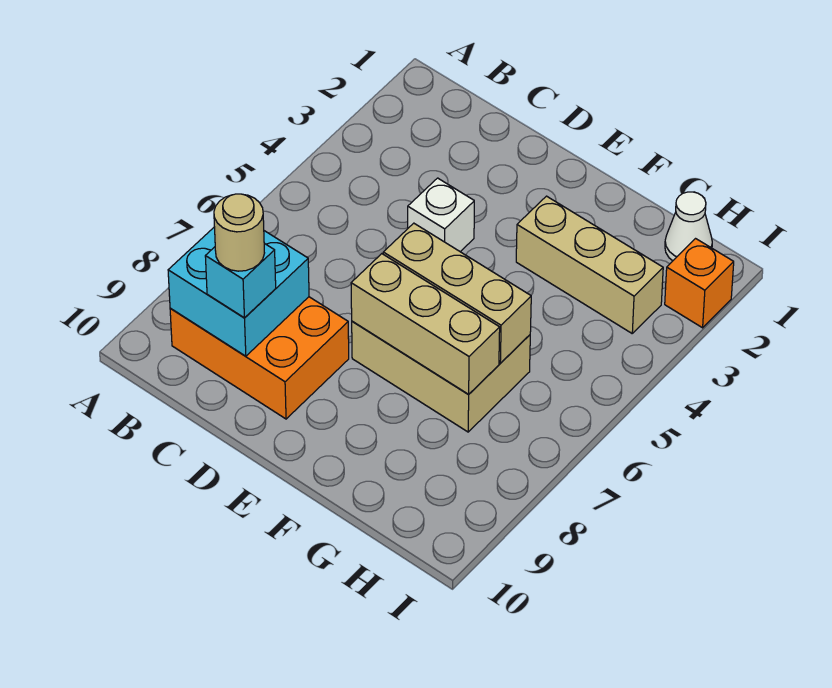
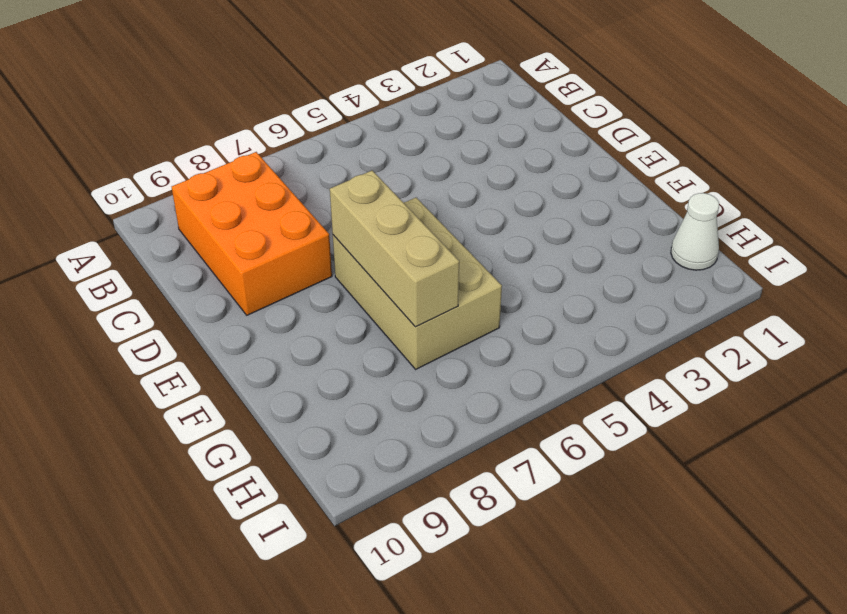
none -> white brick D4 level 1
none -> tan brick F3:H3 level 1

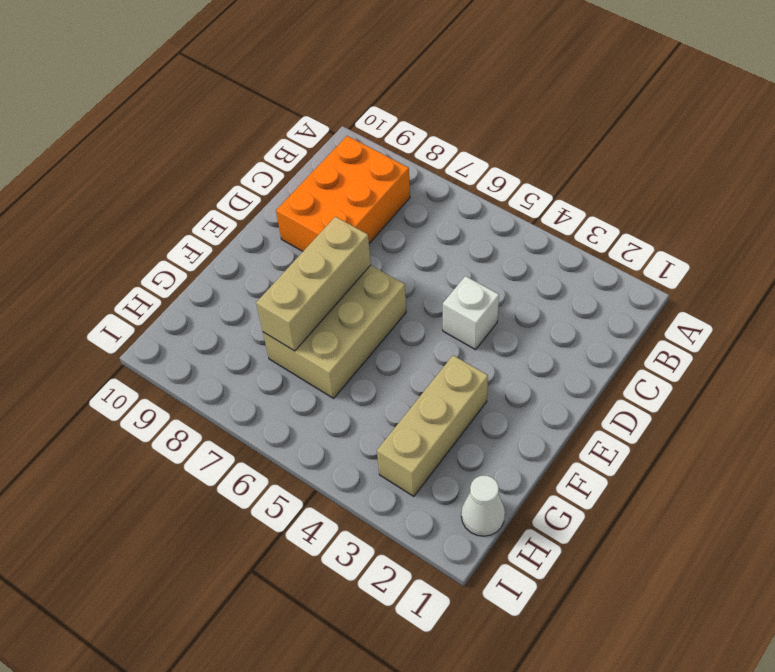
none -> orange brick I2 level 1
none -> cyan brick B8:C9 level 2

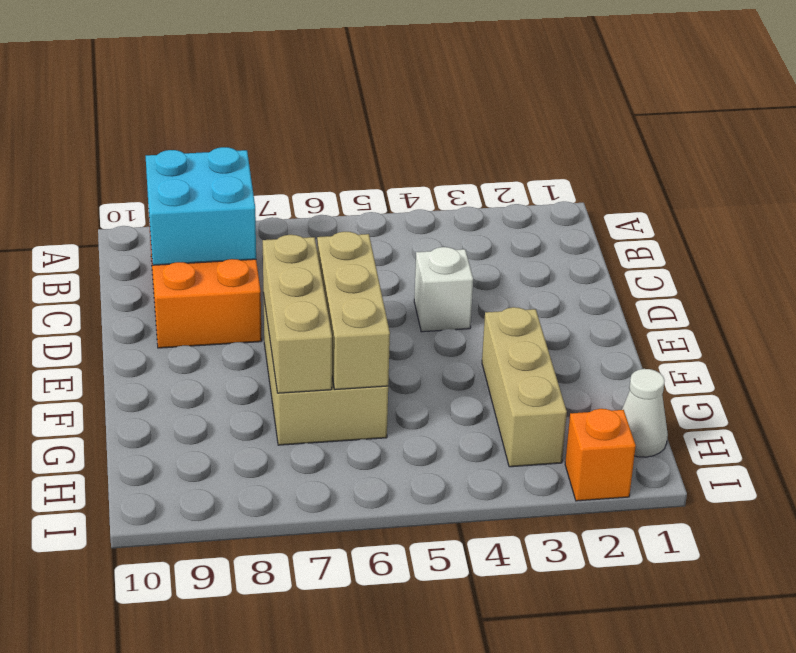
none -> cyan brick C9 level 3
none -> tan round brick C9 level 4

